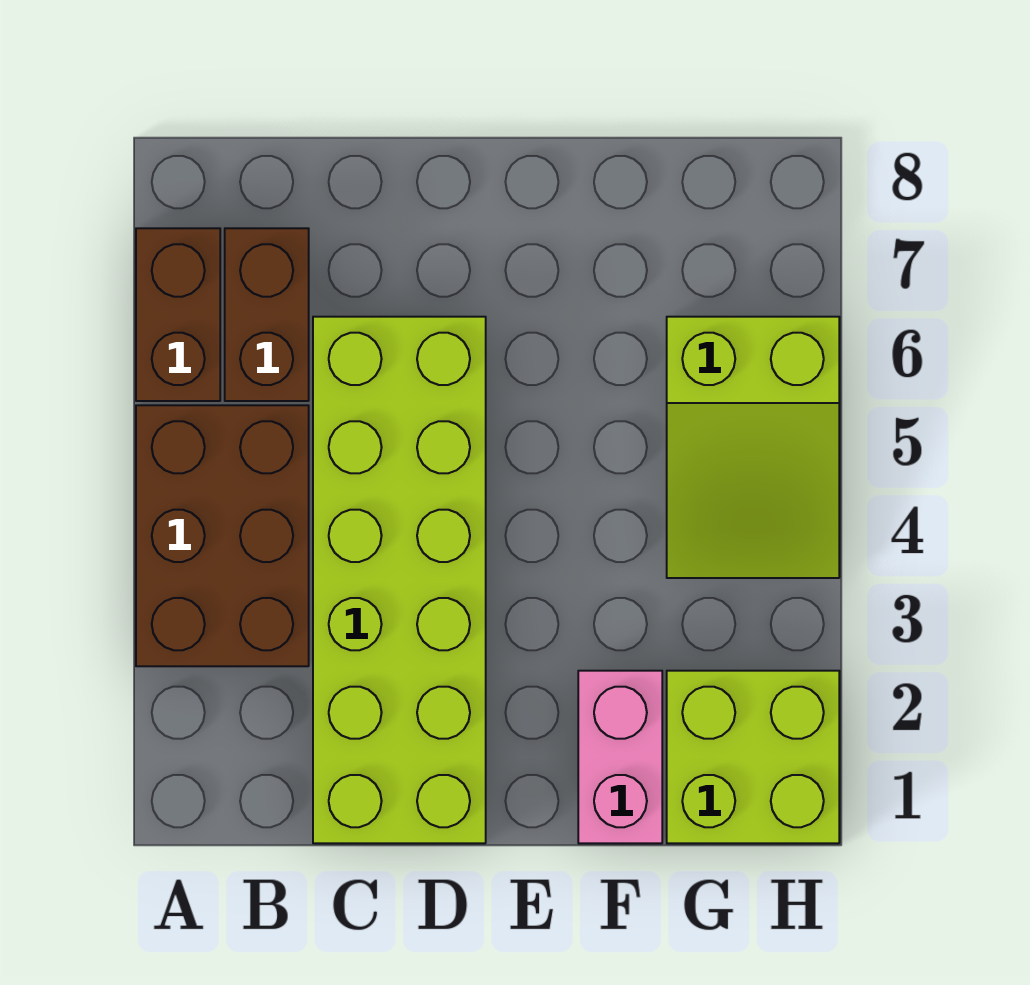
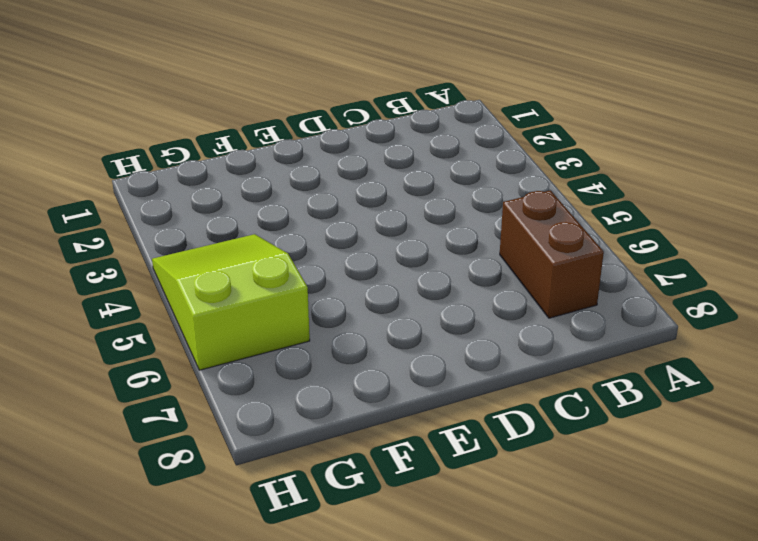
none -> brown brick A3:B5 level 1
none -> brown brick A6:A7 level 1

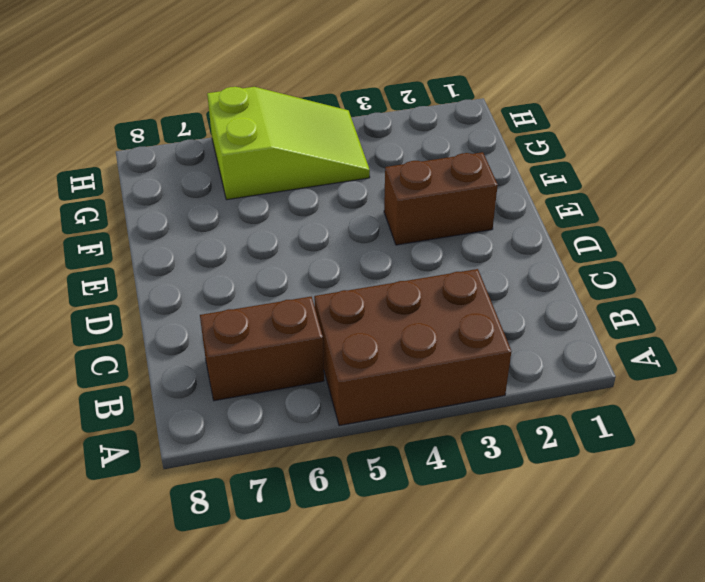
brown brick E2:E3 level 1 -> brown brick A6:A7 level 1
none -> lime brick C1:D6 level 1
none -> pink brick F1:F2 level 1

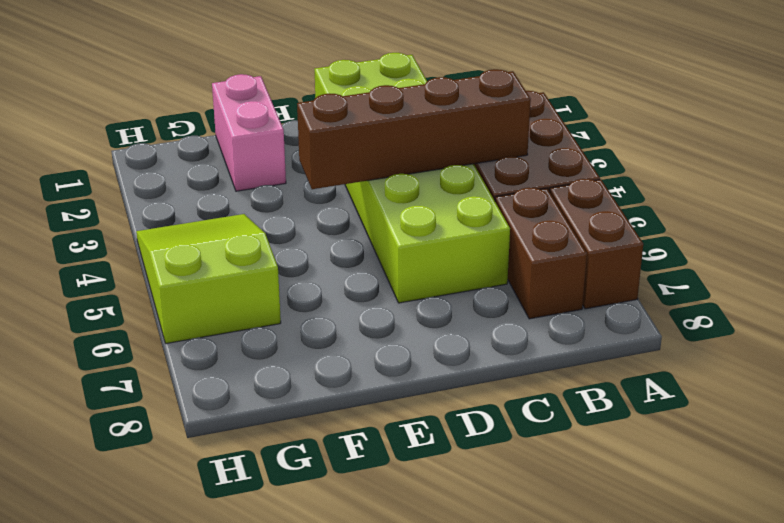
brown brick B4:E4 level 2 -> none
none -> lime brick G1:H2 level 1

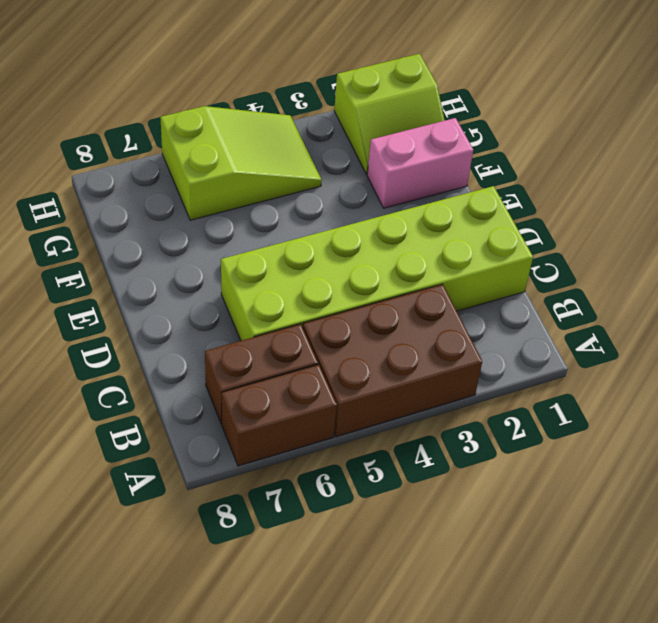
lime slope G1:H2 level 1 top H -> lime brick G1:H2 level 1

